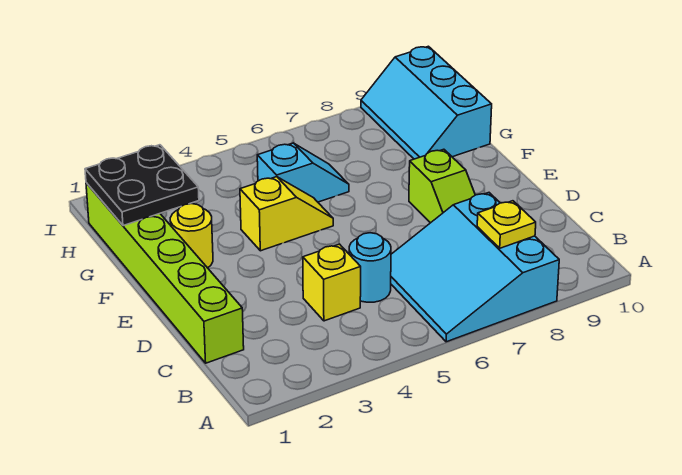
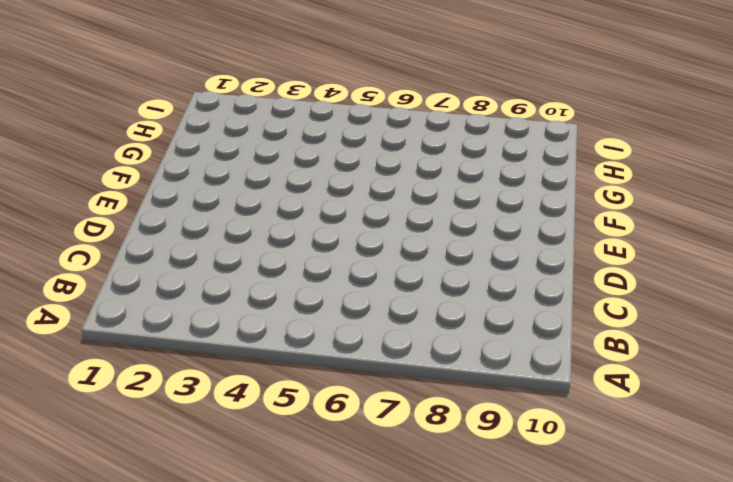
none -> cyan slope A6:C8 level 1 top 8
none -> lime brick C1:H1 level 1

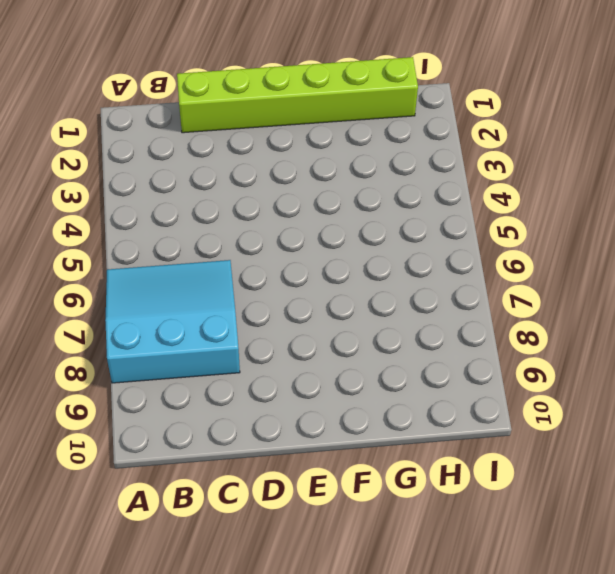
none -> yellow brick C4 level 1
none -> cyan round brick C5 level 1

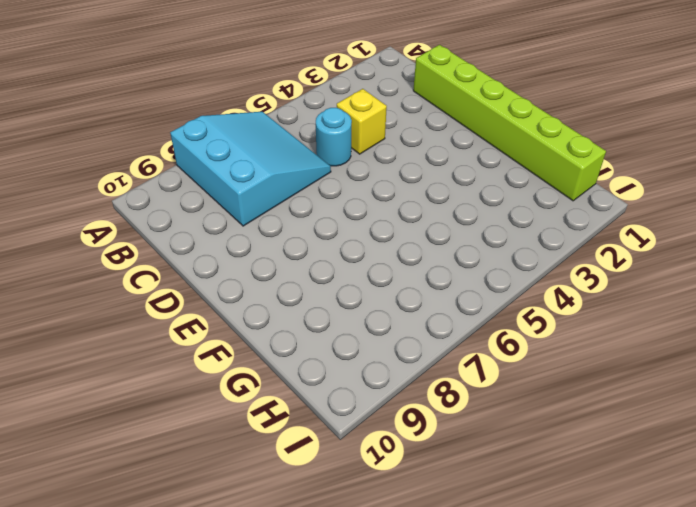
none -> lime slope D8:E8 level 1 top E
none -> yellow round brick F2 level 1

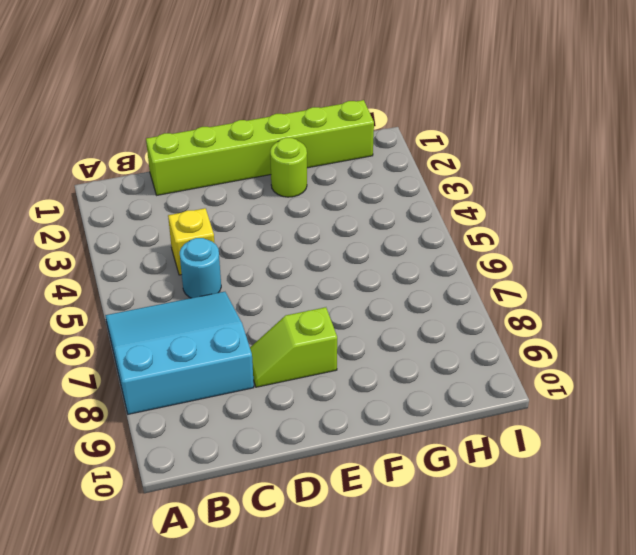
lime round brick F2 level 1 -> yellow round brick F2 level 1
none -> yellow slope F4:F5 level 1 top 4
none -> cyan slope G5:G6 level 1 top 5

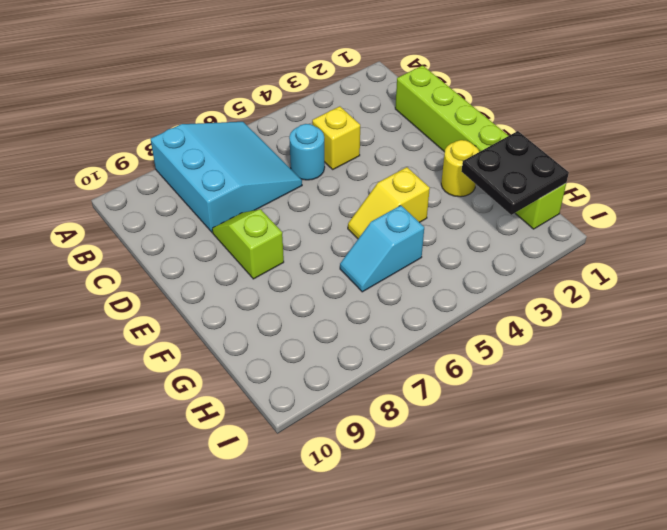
none -> cyan slope G9:I10 level 1 top 10
none -> yellow plate B8 level 2

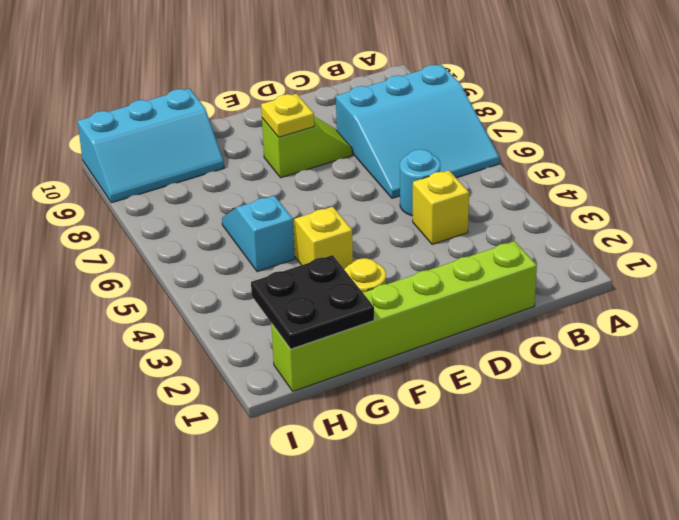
yellow plate E8 level 2 -> yellow plate B8 level 2

